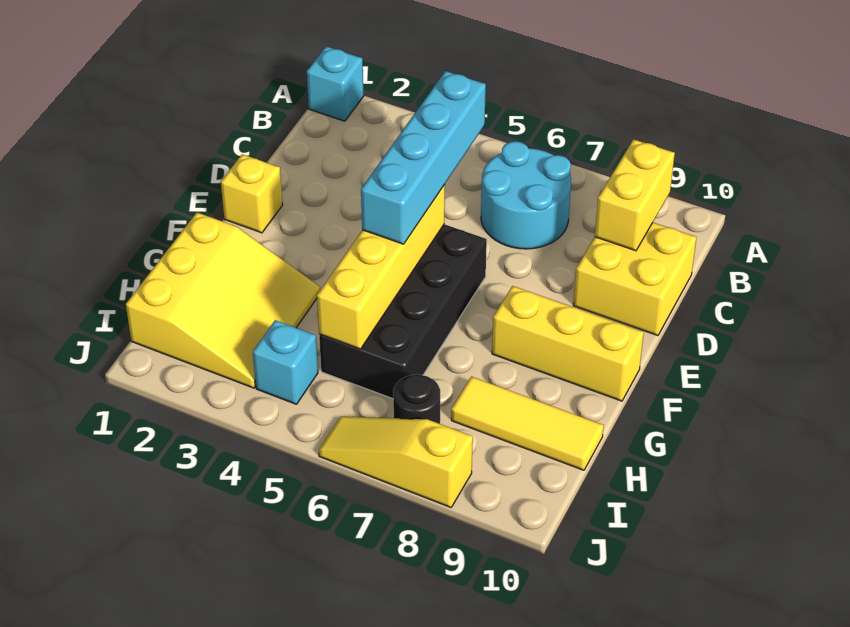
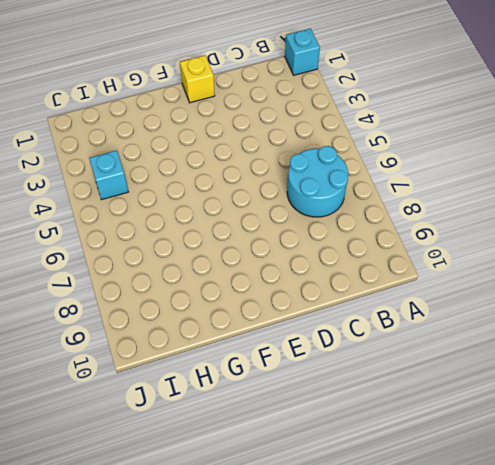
none -> yellow brick C9:D10 level 1
none -> black brick E5:H6 level 1
none -> yellow brick F8:F10 level 1

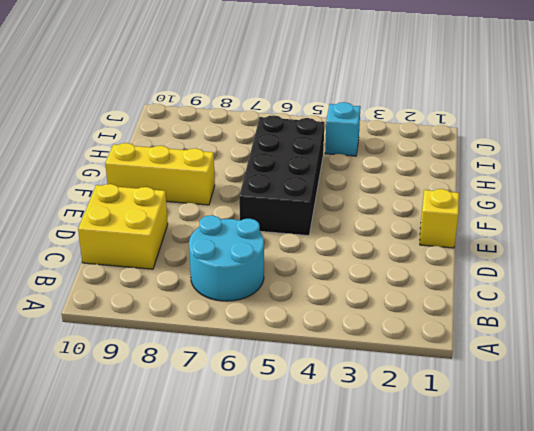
none -> cyan brick A1 level 1
none -> yellow slope G1:I3 level 1 top 1
none -> yellow tile H8:H10 level 1

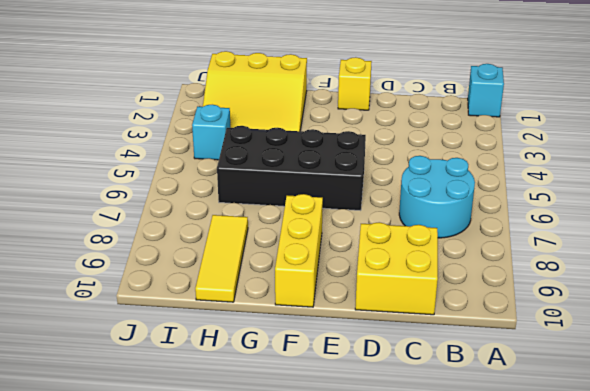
none -> black round brick I7 level 1
none -> yellow slope J6:J8 level 1 top 8
none -> yellow brick B9:C9 level 2

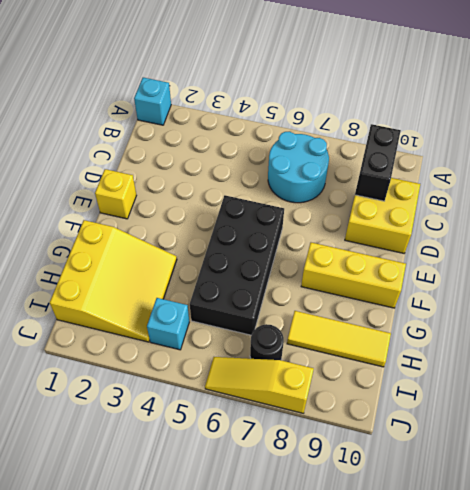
black brick B9:C9 level 2 -> yellow brick B9:C9 level 2
none -> yellow brick E5:H5 level 2
none -> cyan brick C5:F5 level 3

